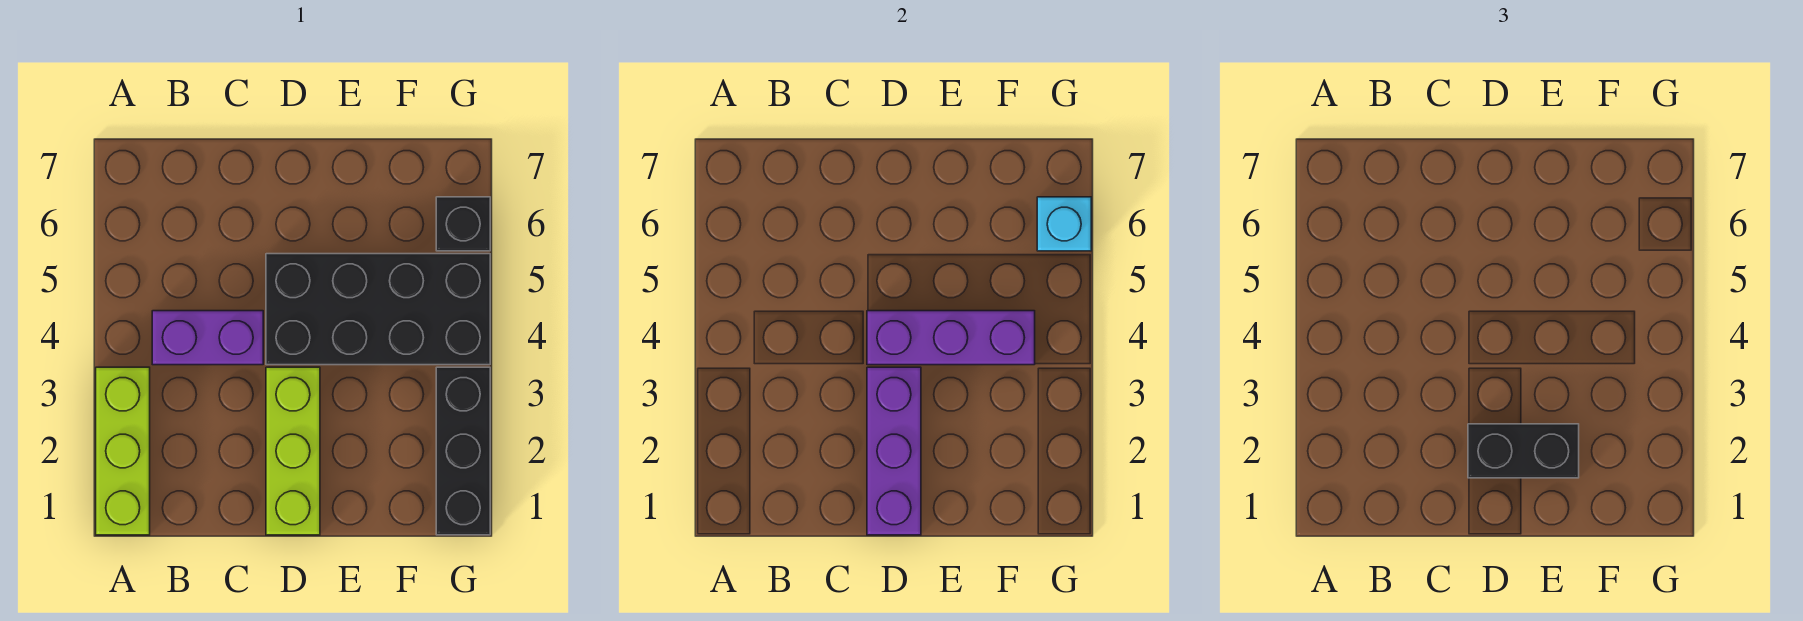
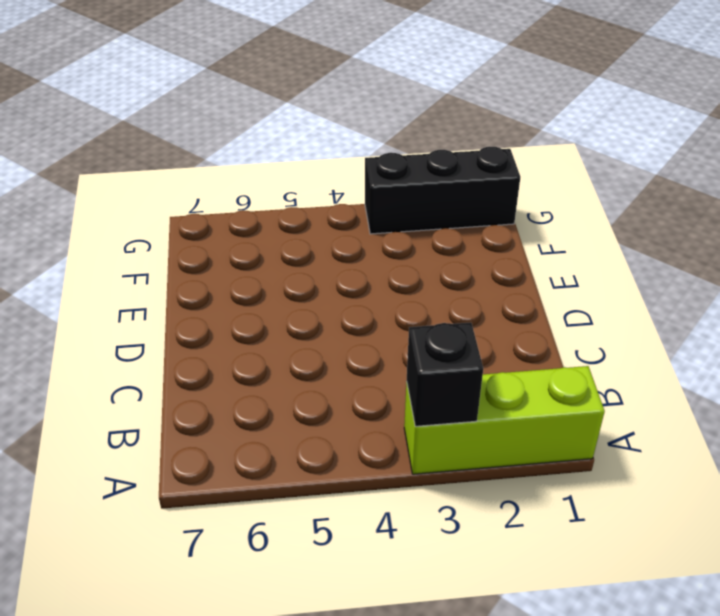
black brick A3 level 2 -> black brick G6 level 1
none -> purple brick B4:C4 level 1
none -> lime brick D1:D3 level 1

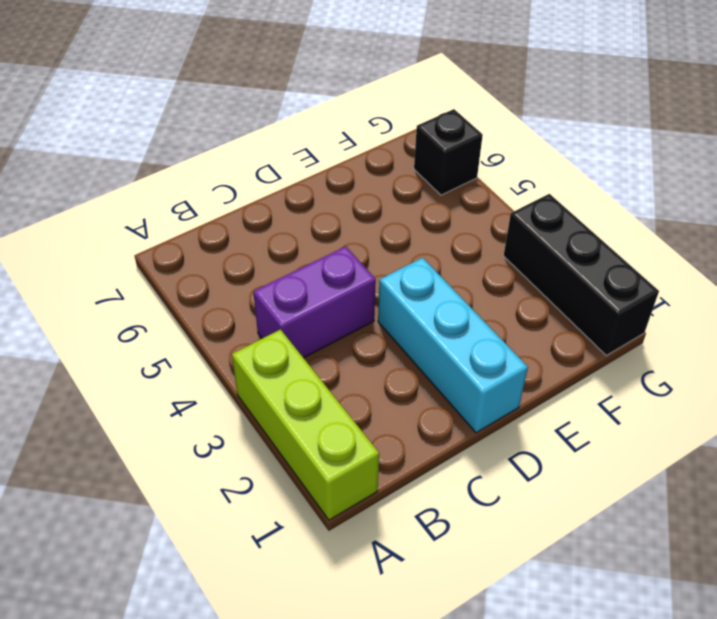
cyan brick D1:D3 level 1 -> lime brick D1:D3 level 1
none -> black brick D4:G5 level 1
none -> purple brick D1:D3 level 2

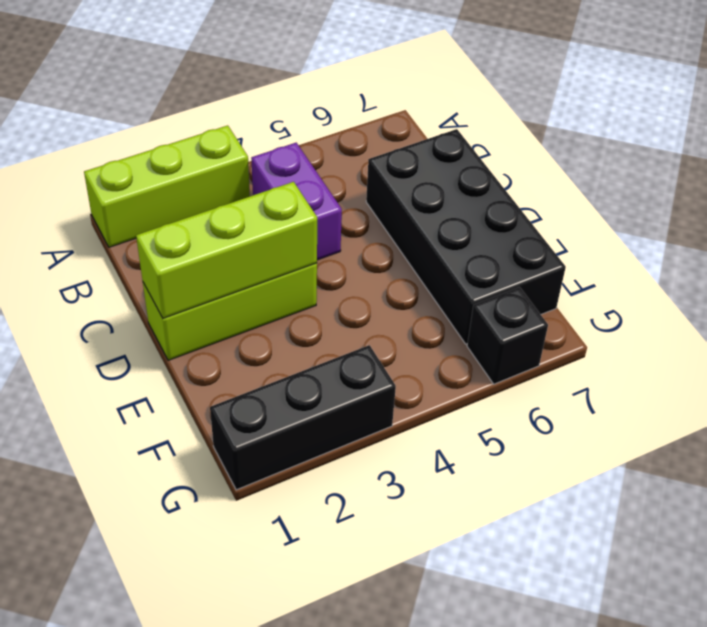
black brick C6:F7 level 1 -> black brick D4:G5 level 1
lime brick D1:D3 level 2 -> purple brick D1:D3 level 2
none -> purple brick D4:F4 level 2
none -> cyan brick G6 level 2

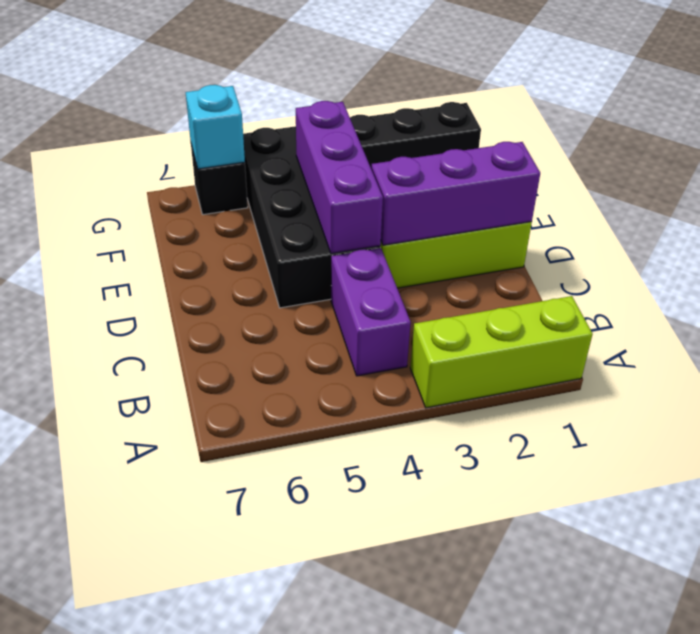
none -> black brick D2:E2 level 3

